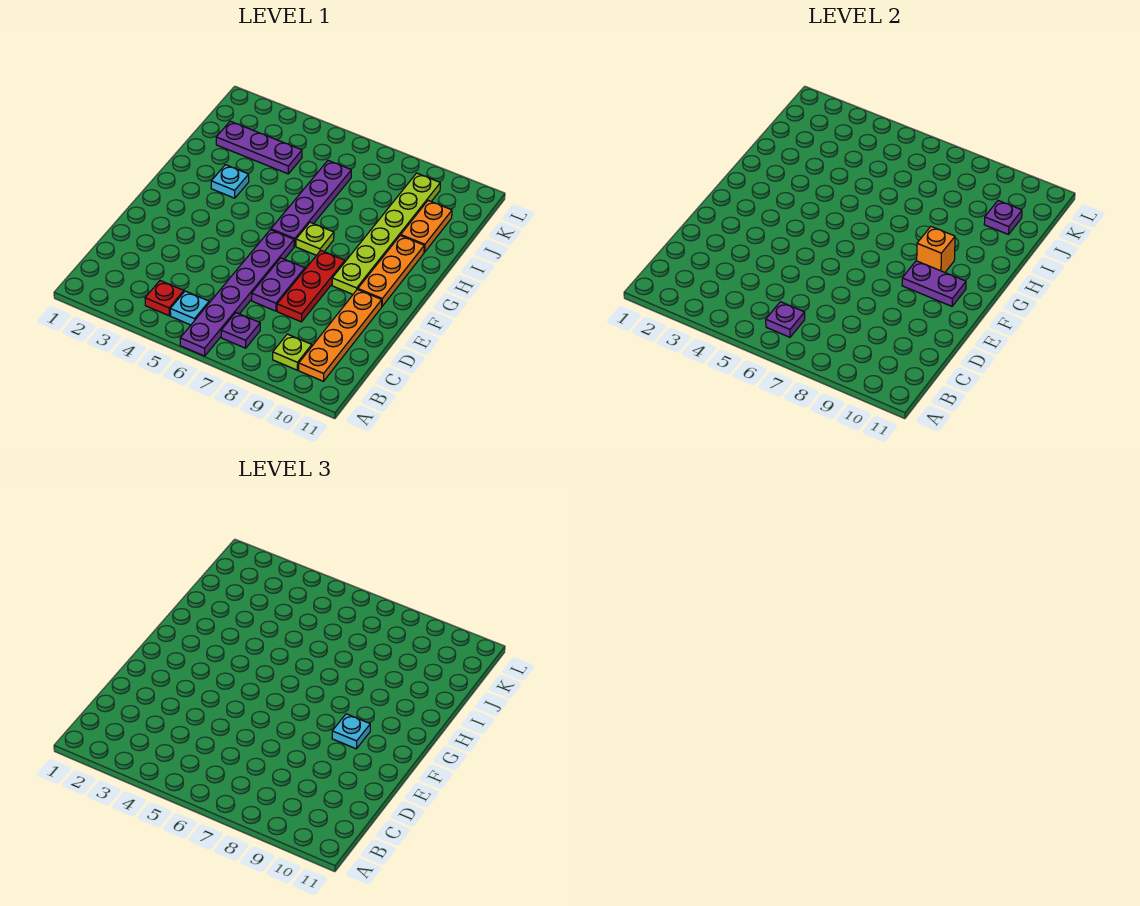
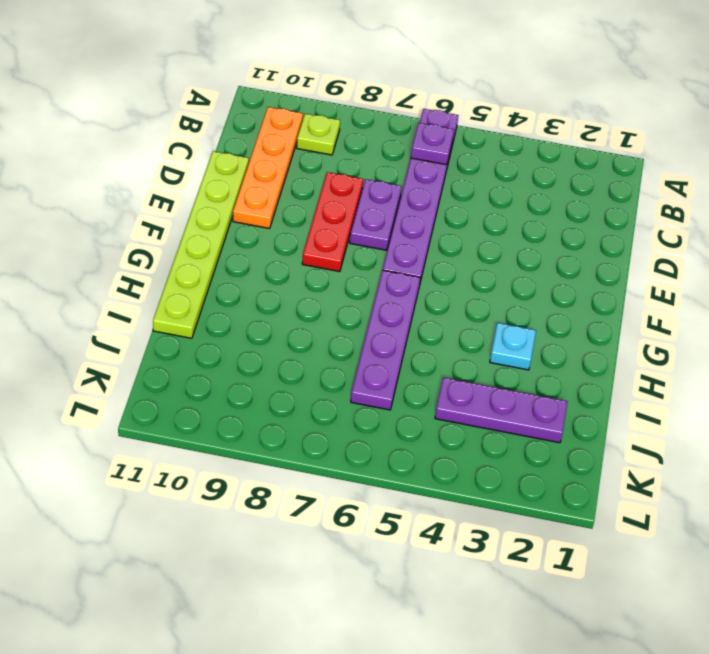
lime plate D11:I11 level 1 -> lime plate F9:K9 level 1
none -> red plate B4 level 1
none -> cyan plate B5 level 1
none -> purple plate B7 level 1

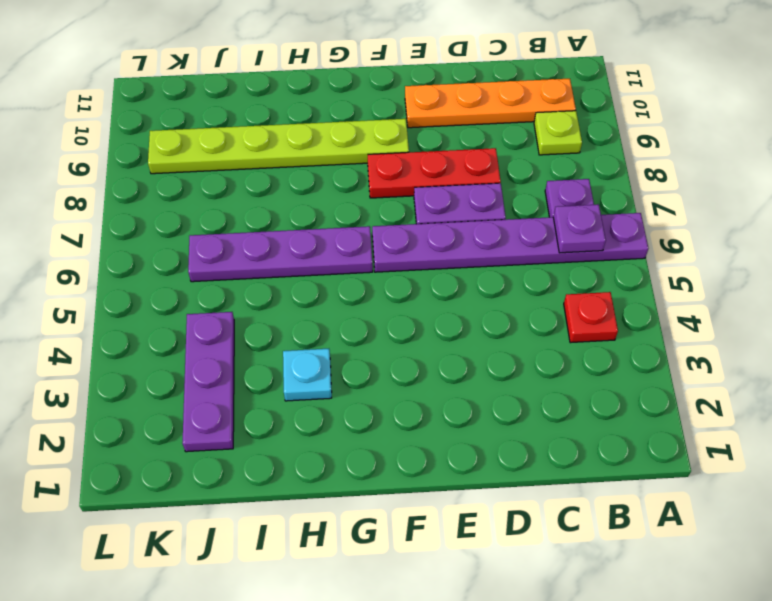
none -> cyan plate B5 level 1
none -> orange plate F10:H10 level 1
none -> lime plate G7 level 1

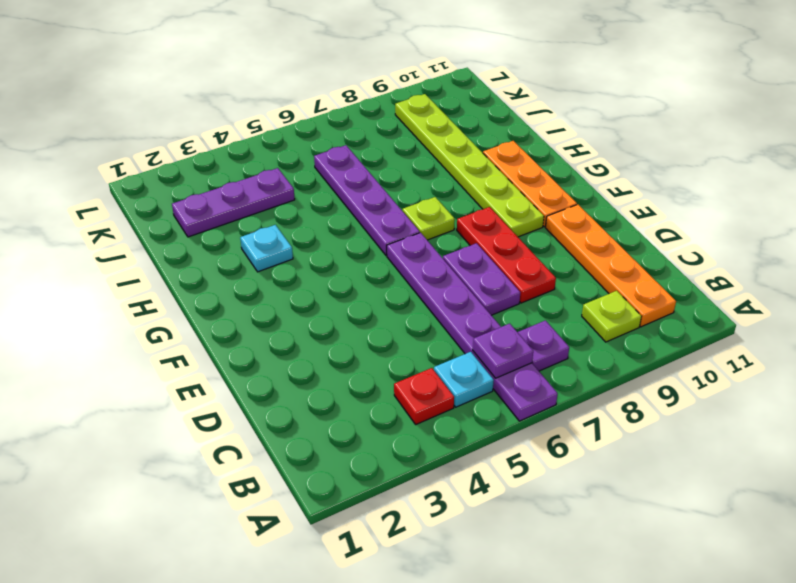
none -> orange plate I10:J10 level 1
none -> purple plate F9:F10 level 2
none -> orange brick G9 level 2

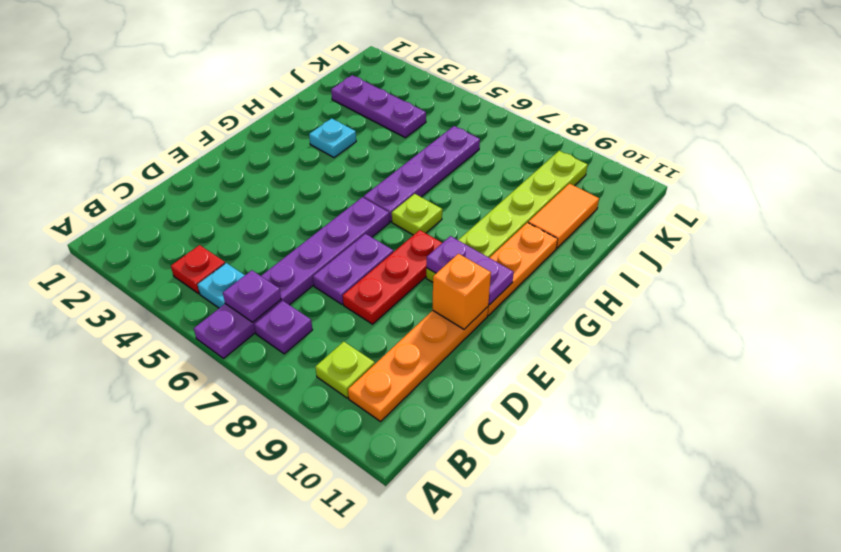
orange brick E10 level 2 -> orange brick G9 level 2
orange tile I10:J10 level 1 -> orange plate I10:J10 level 1
none -> purple plate J10 level 2
none -> cyan plate F9 level 3

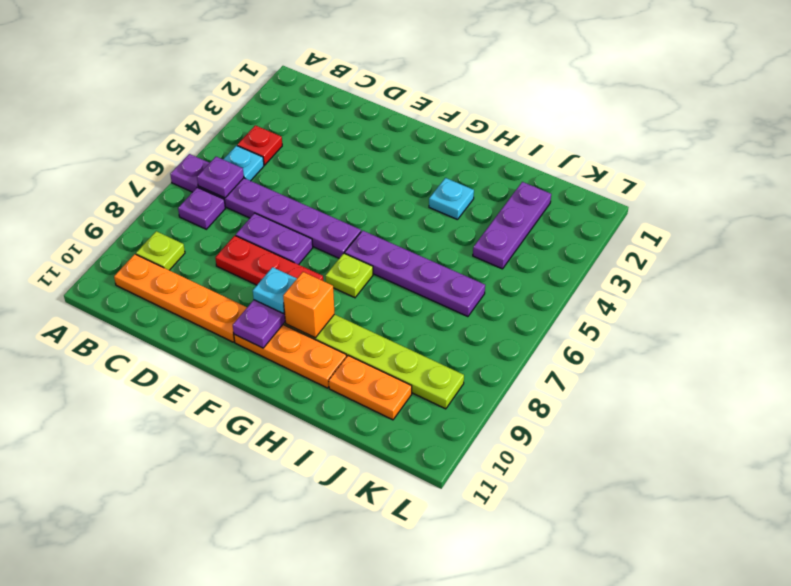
none -> purple plate J10 level 2

